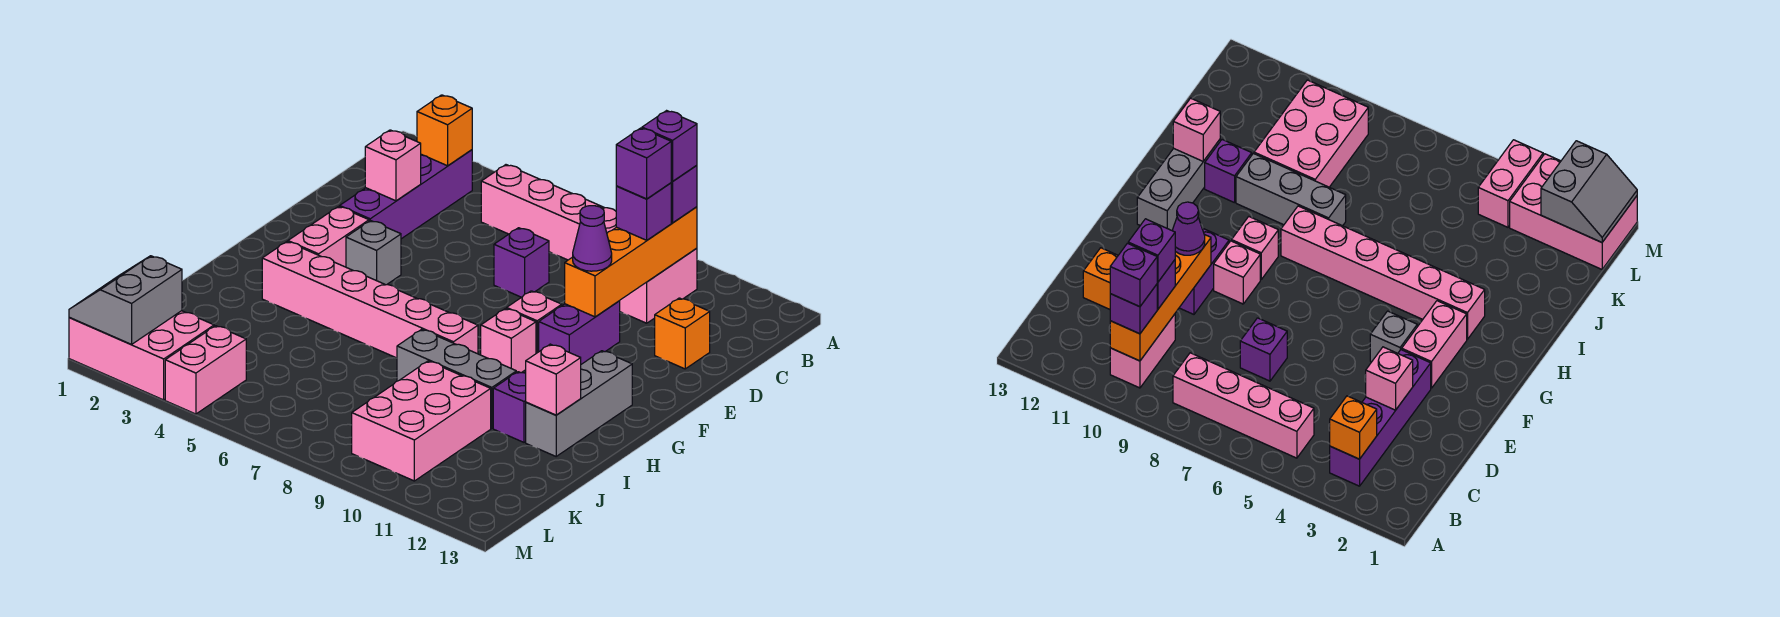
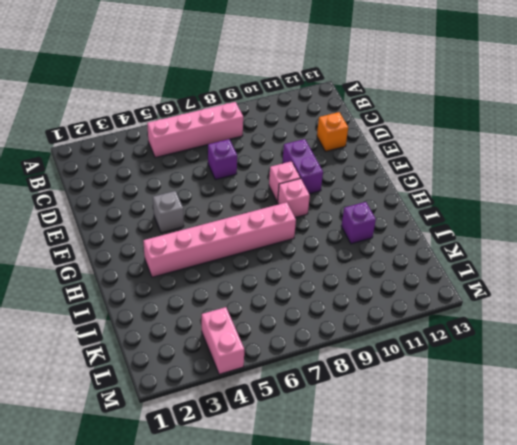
none -> purple brick B3:E3 level 1
none -> pink brick B10:C10 level 1
none -> pink brick F3:G3 level 1

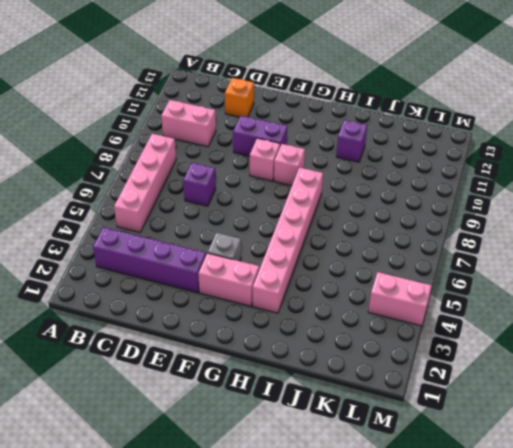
none -> grey brick G12:I12 level 1
none -> grey brick I8:I10 level 1
none -> pink brick J9:L10 level 1

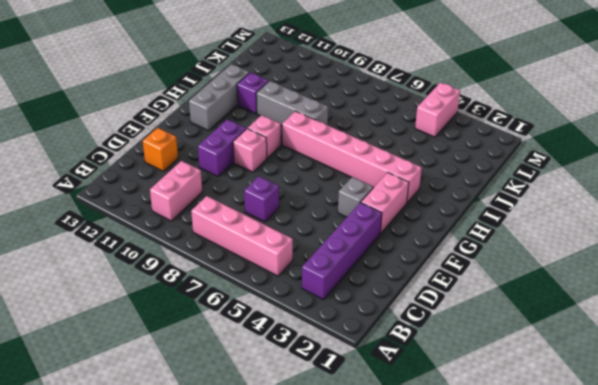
none -> pink brick J9:L10 level 1
none -> pink brick L1:M3 level 1
none -> orange brick B3 level 2

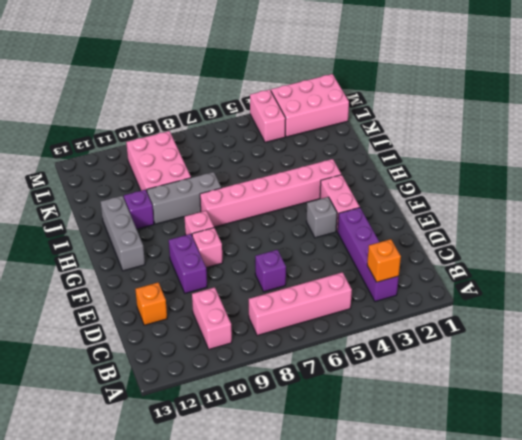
none -> orange brick B10:E10 level 2
none -> pink brick D3 level 2
none -> pink brick I12 level 2

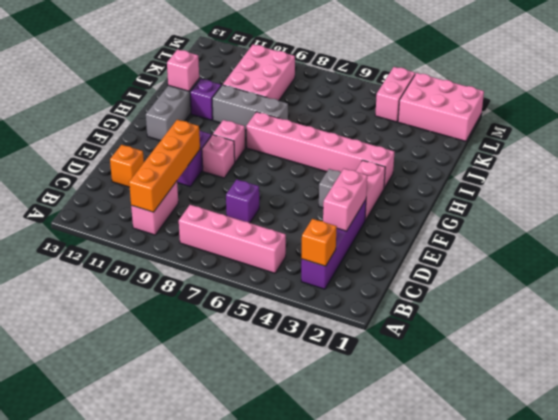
pink brick D3:E3 level 2 -> pink brick D3 level 2
none -> grey slope L1:M2 level 2 top 2
none -> purple brick B10 level 3
none -> purple brick C10 level 3

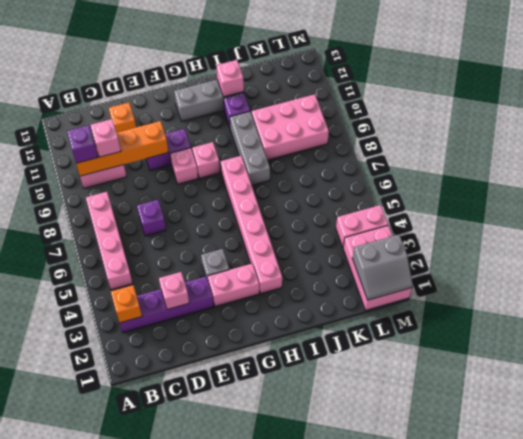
pink brick C10 level 3 -> purple brick C10 level 3
none -> purple cone E10 level 3
none -> purple brick B10 level 4
none -> purple brick C10 level 4

